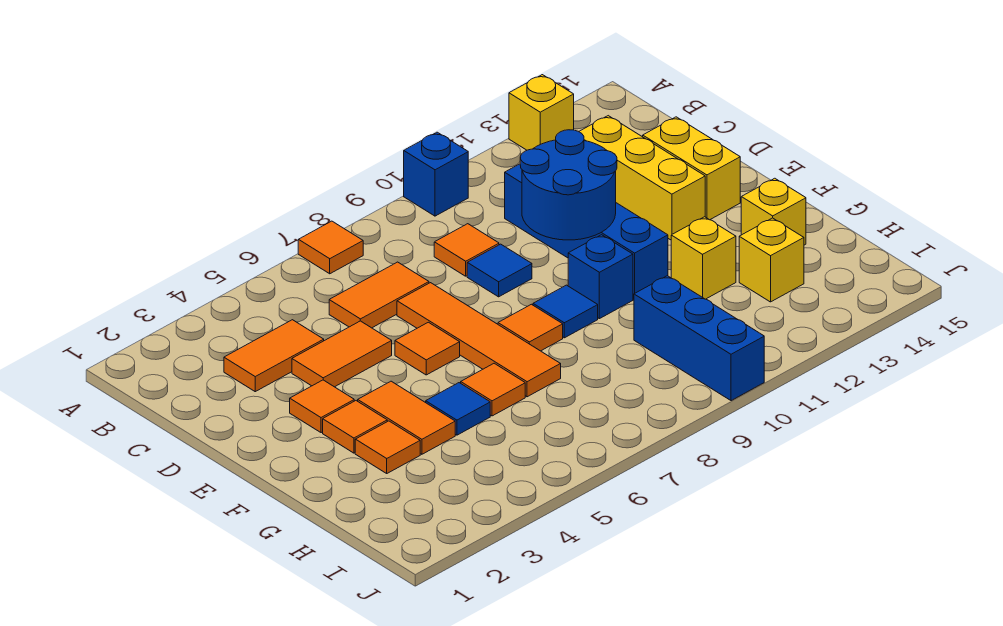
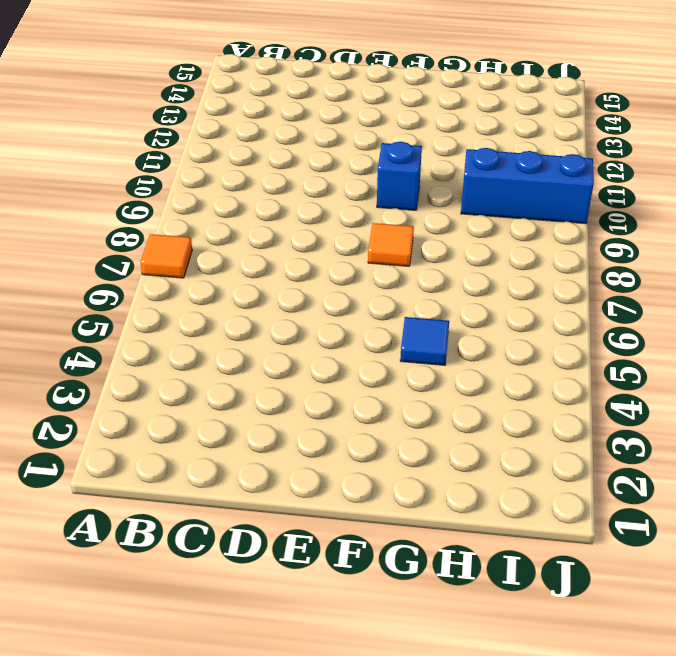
none -> blue brick A10 level 1
none -> yellow brick A13 level 1
none -> orange tile C3:C4 level 1

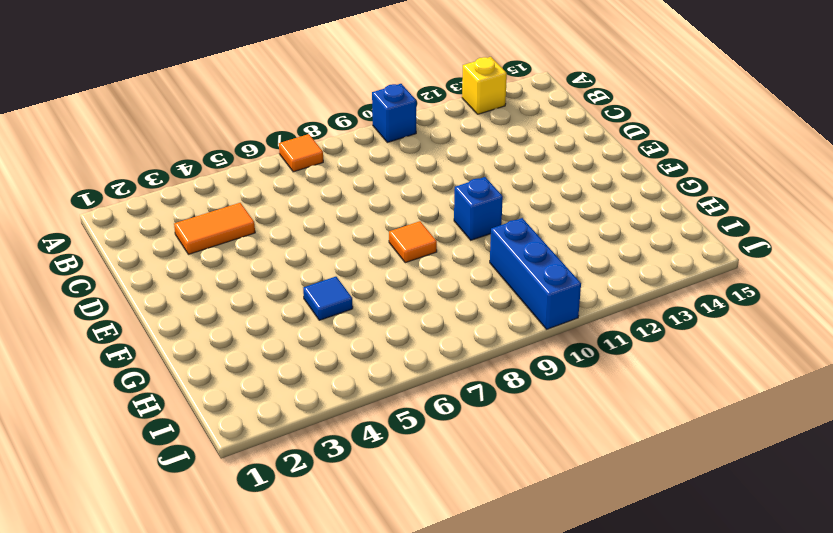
none -> orange tile C6:C7 level 1
none -> orange tile C9 level 1
none -> blue brick C11:F11 level 1

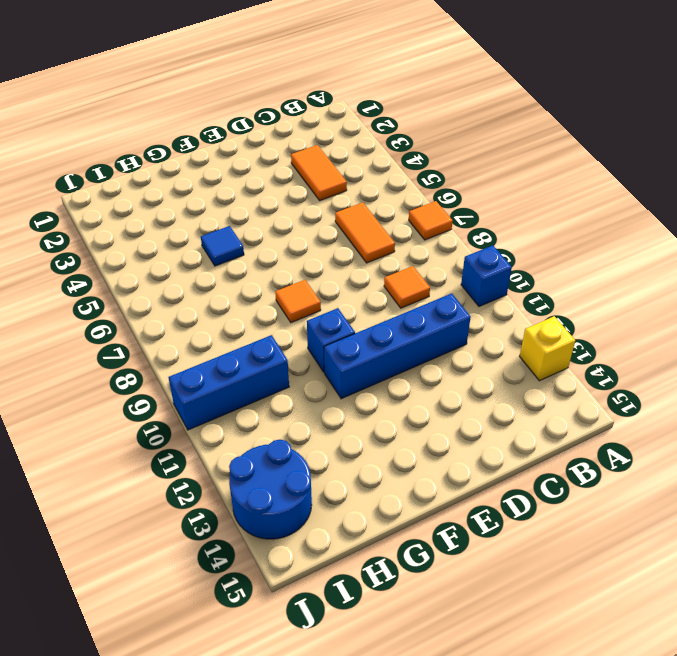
blue round brick I13:J14 level 1 -> blue round brick D10:E11 level 2
none -> yellow brick C13:E13 level 1
none -> orange tile D4:D5 level 1
none -> orange tile D7:G7 level 1

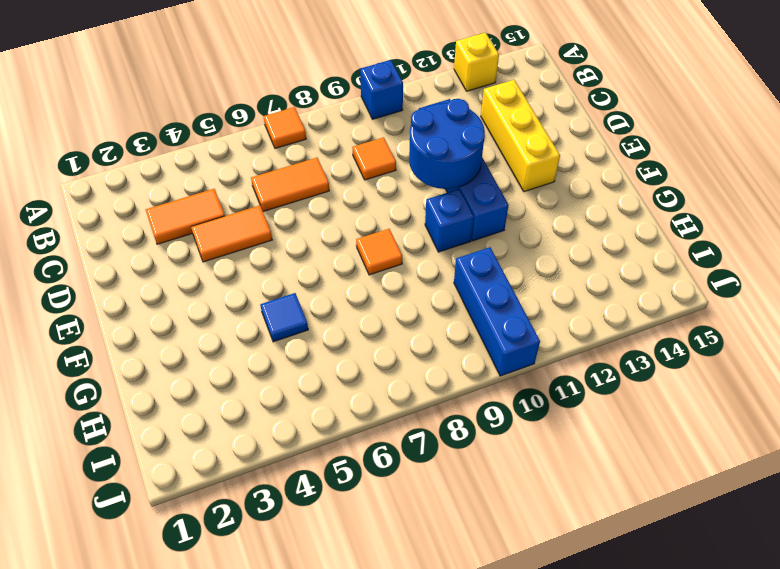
none -> orange tile D7:G7 level 1
none -> blue tile D9 level 1
none -> yellow brick D14:E14 level 1

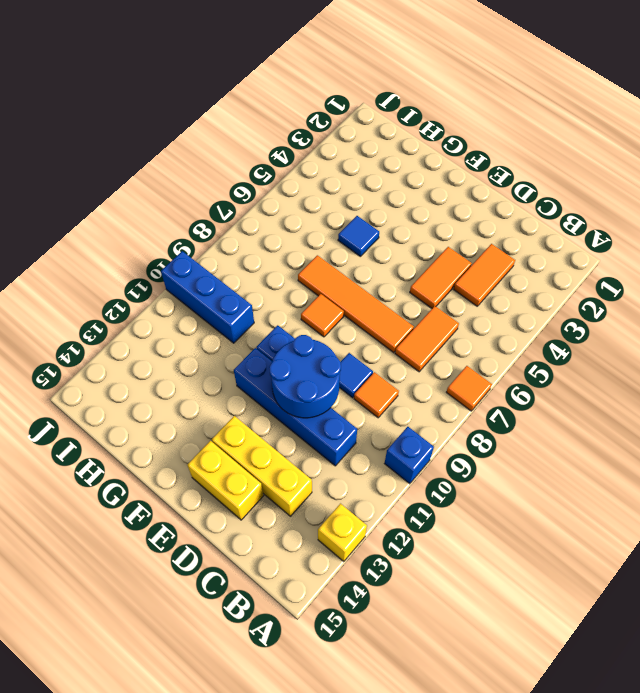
none -> orange tile E3 level 1
none -> orange tile E6 level 1
none -> orange tile F3 level 1

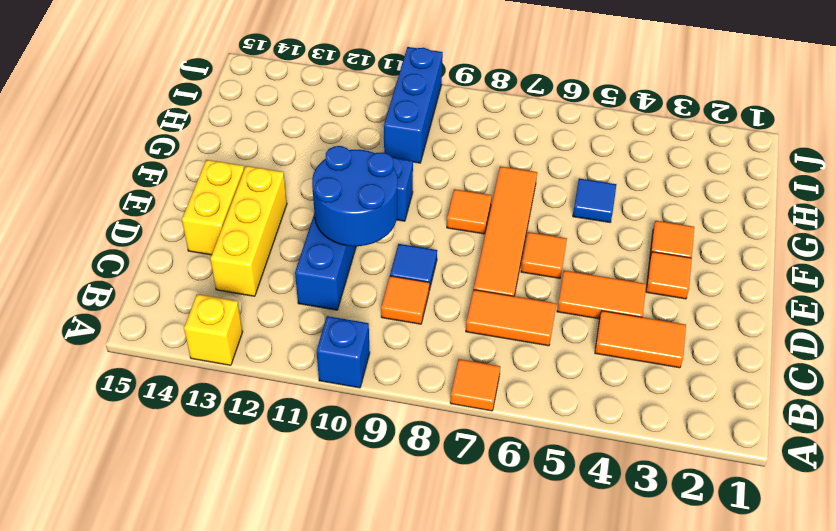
none -> orange tile F4:G4 level 1
none -> blue tile F9 level 1
none -> orange tile G3 level 1

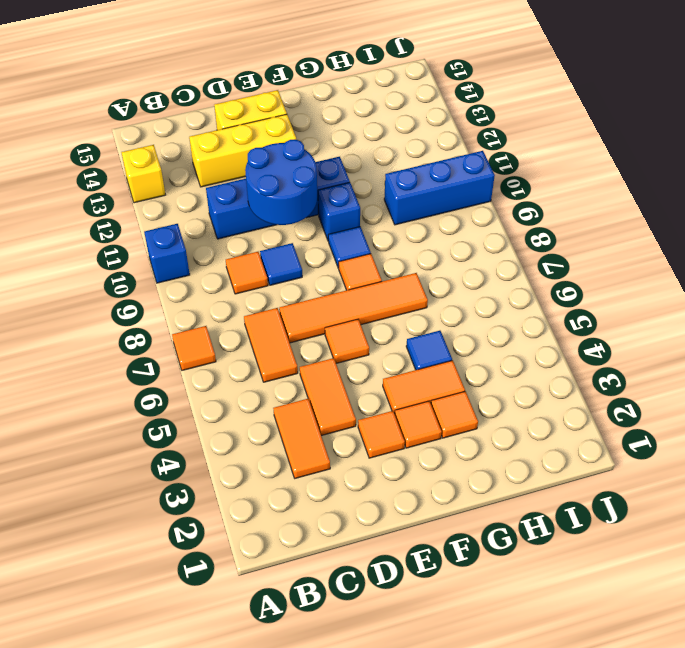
none -> orange tile G6 level 1
none -> yellow brick G12 level 1
none -> yellow brick G14 level 1

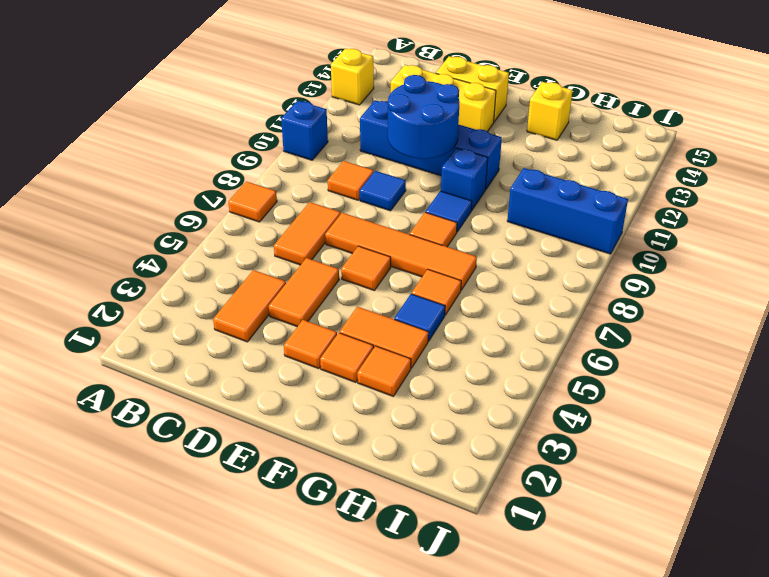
none -> yellow brick G12 level 1
none -> yellow brick H13 level 1

